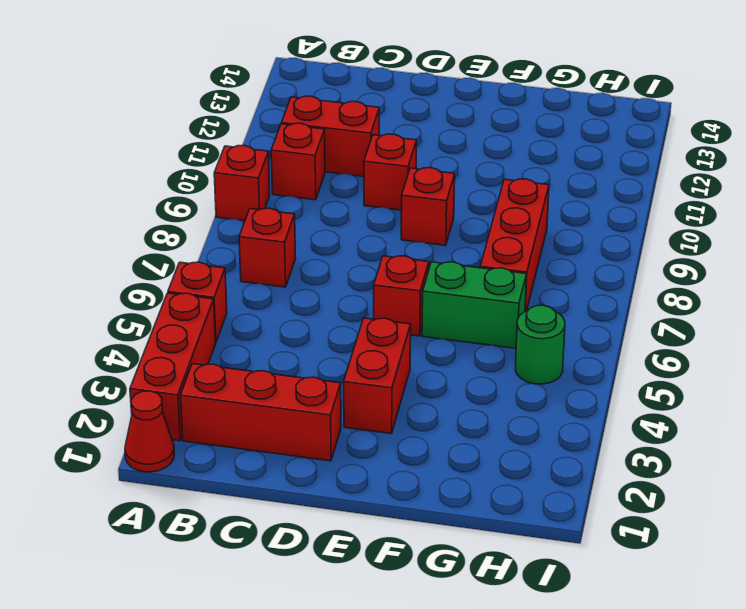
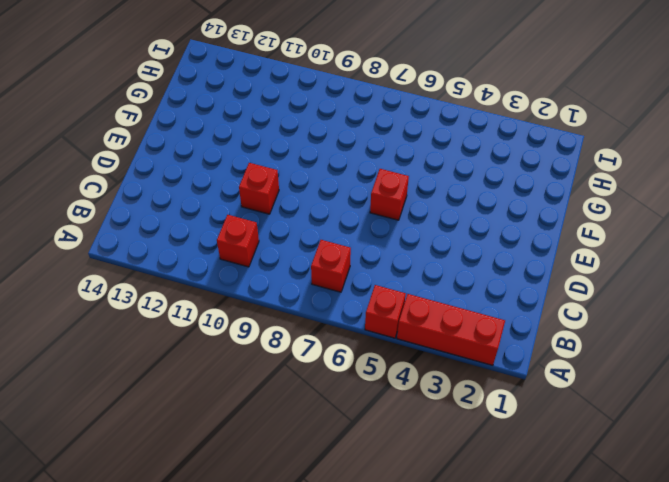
none -> red cone A1 level 1
none -> red brick A9 level 1
none -> red brick B2:D2 level 1

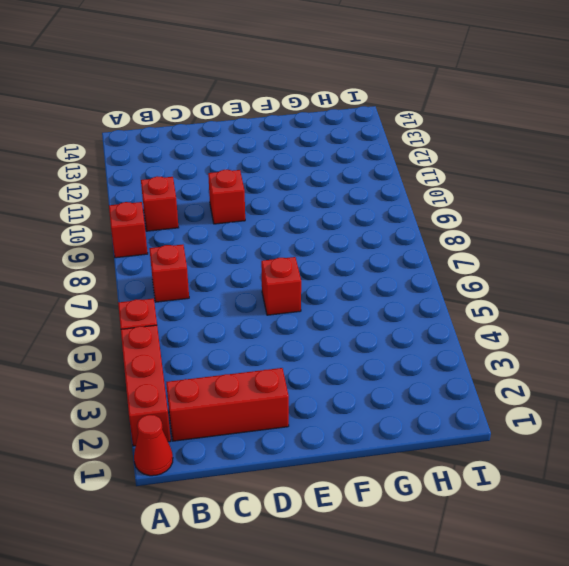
none -> red brick B11:C11 level 1
none -> red brick E3:E4 level 1
none -> red brick E9 level 1

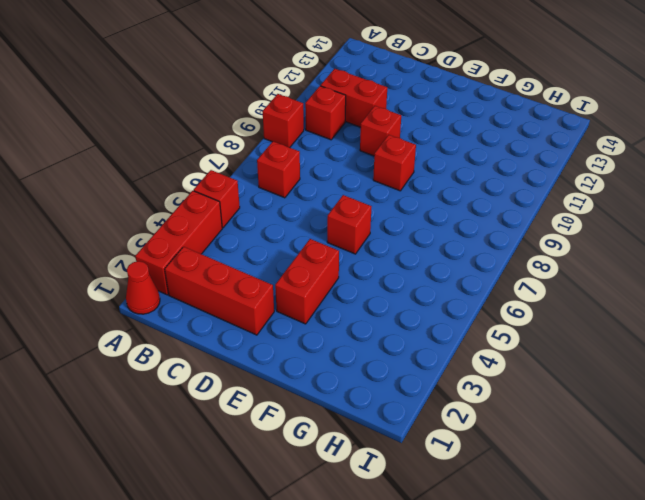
none -> green brick F6:G6 level 1
none -> red brick G7:G9 level 1
none -> green round brick H5 level 1

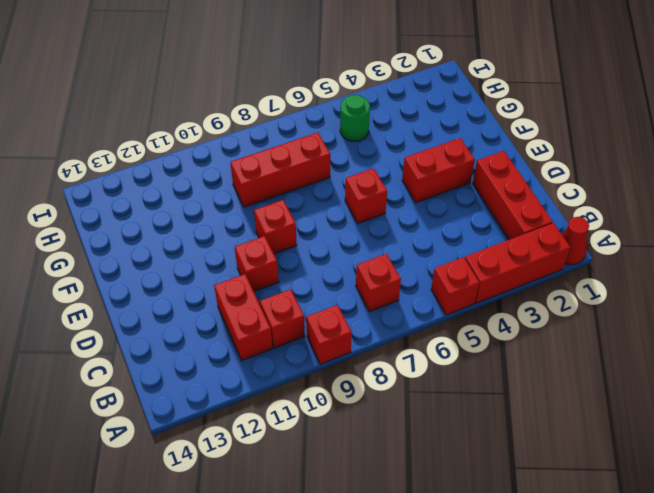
none -> green brick F6:G6 level 1

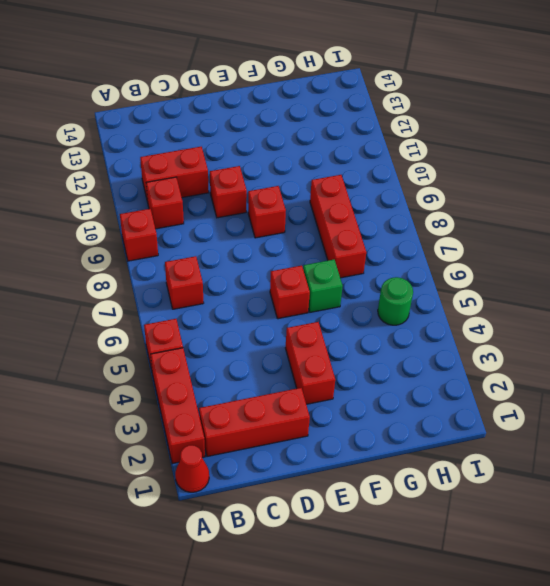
green brick F6 level 1 -> green brick F6:G6 level 1

